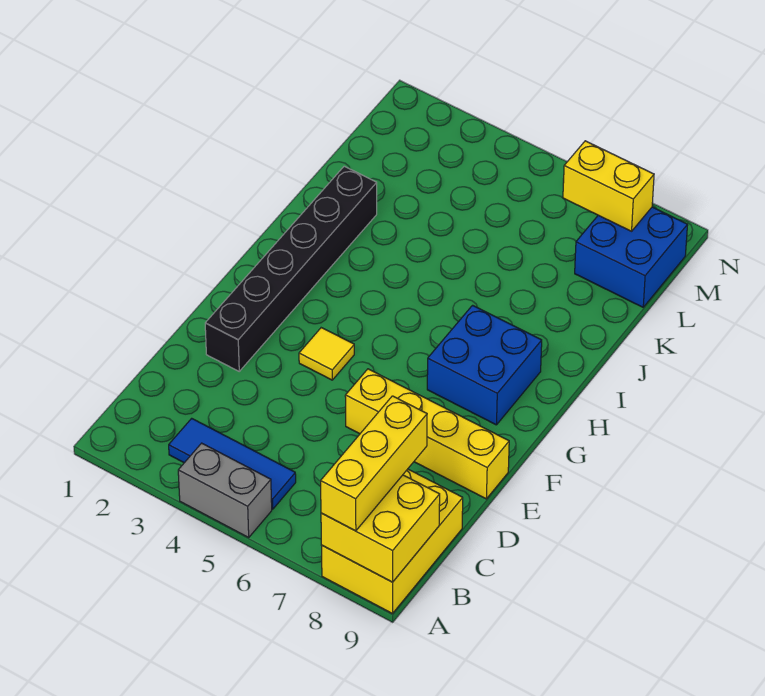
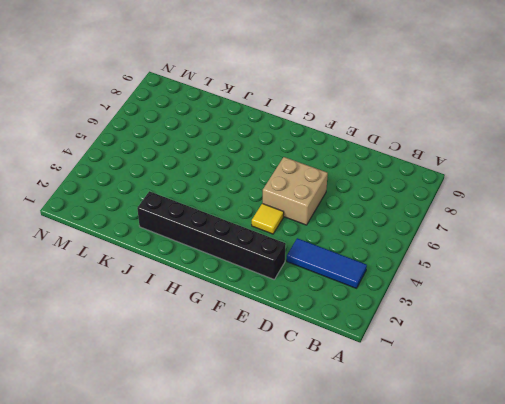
blue tile B3:D3 level 1 -> blue tile B3:B5 level 1
tan brick E5:F6 level 1 -> yellow brick E6:E9 level 1
none -> grey brick A4:A5 level 1
none -> yellow brick A8:C9 level 1

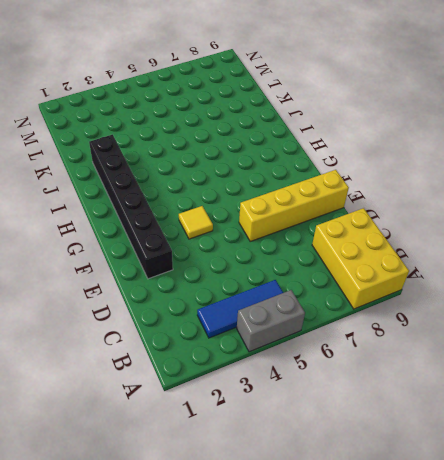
none -> blue brick G7:H8 level 1
none -> blue brick L8:M9 level 1

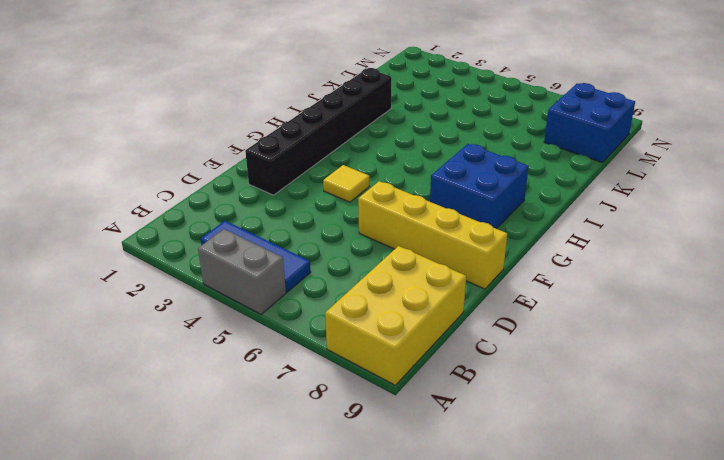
none -> yellow brick A8:B9 level 2
none -> yellow brick M7:M8 level 2

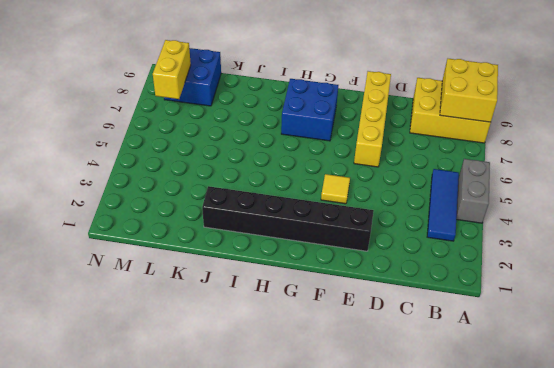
none -> yellow brick A8:C8 level 3

